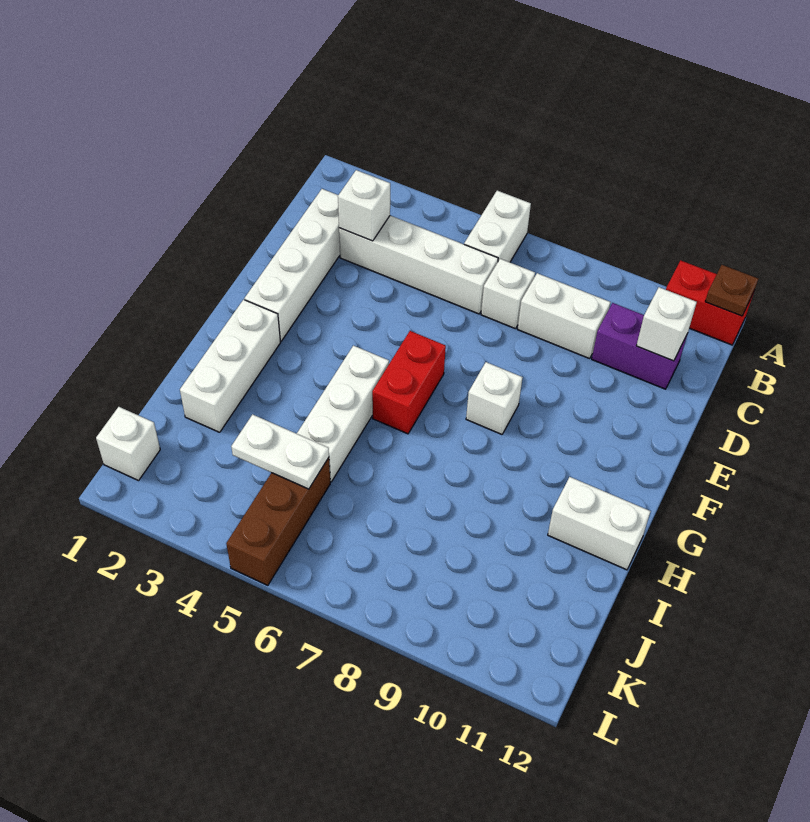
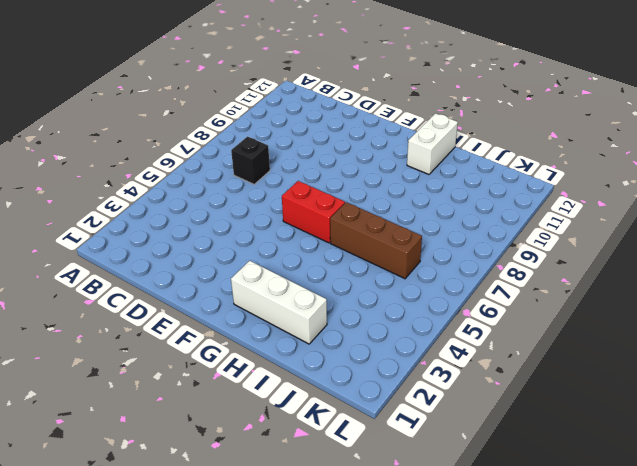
black brick C7 level 1 -> white brick C7 level 1
brown brick H6:J6 level 1 -> brown brick J5:L5 level 1
none -> white brick A6:B6 level 1
none -> red brick A11:A12 level 1
none -> white brick C2:F2 level 1

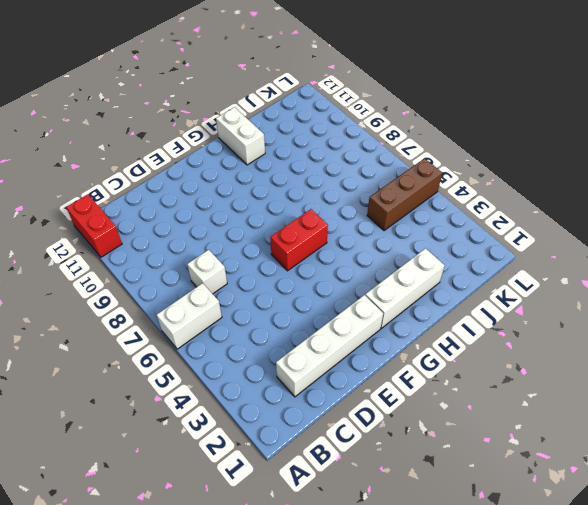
none -> white brick C3:C6 level 1
none -> white brick C8:C9 level 1
none -> purple brick C10:C11 level 1

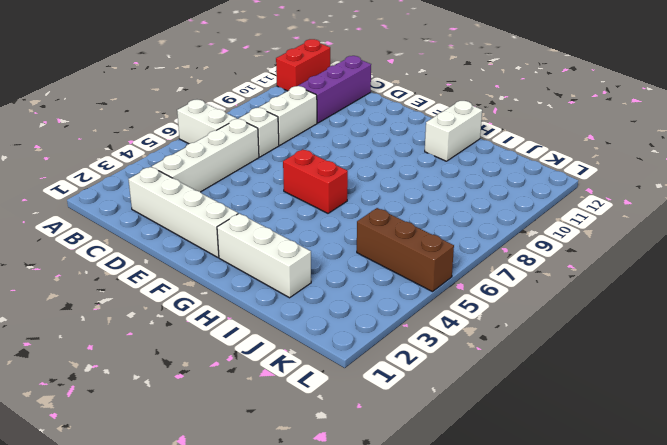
purple brick C10:C12 level 1 -> purple brick C10:C11 level 1
none -> white brick F8 level 1
none -> white brick G5:I5 level 1
none -> white brick K1 level 1

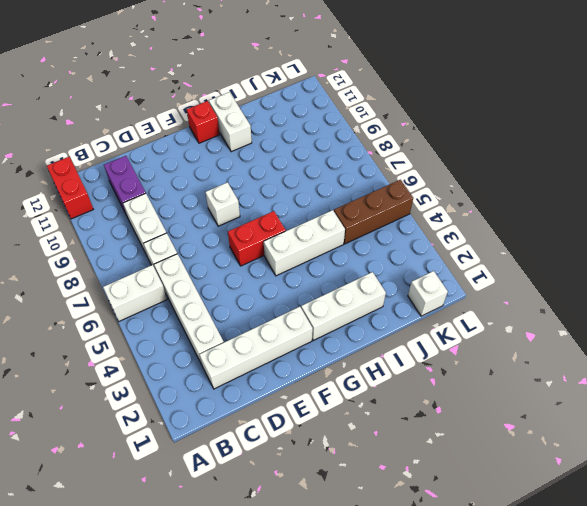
red brick G12 level 1 -> none
none -> brown plate A12 level 2
none -> white brick C3 level 2
none -> white brick C11 level 2

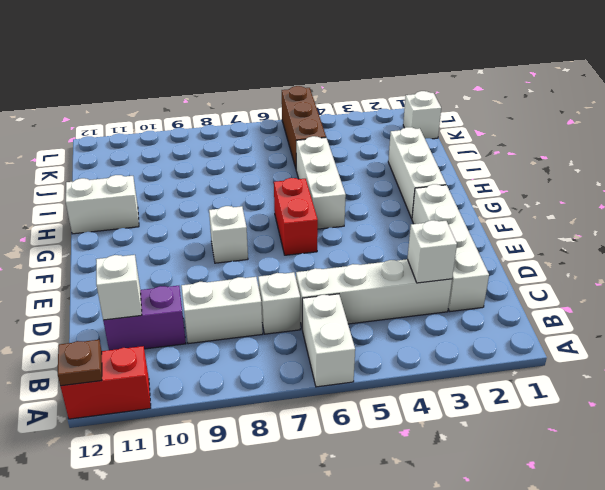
none -> white plate J4:J5 level 2

